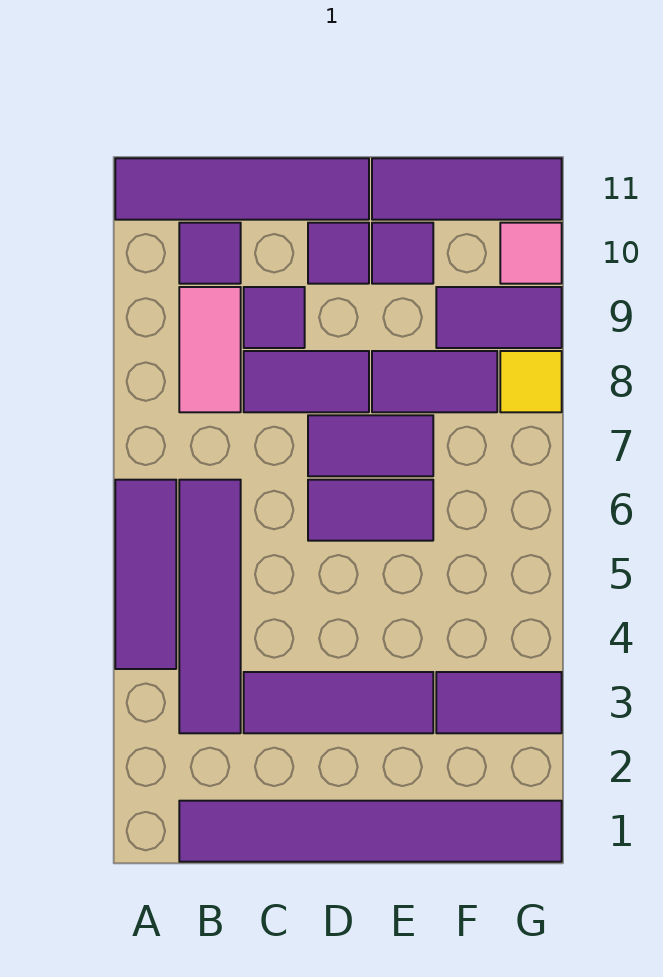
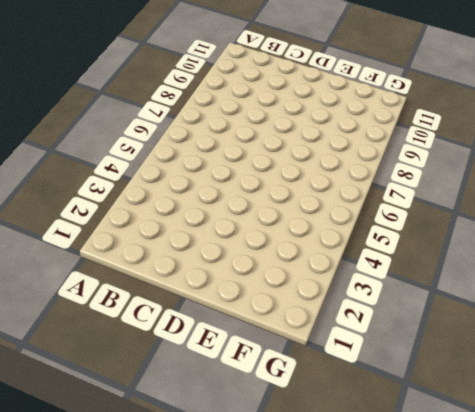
none -> purple tile A4:A6 level 1
none -> purple tile A11:D11 level 1
none -> purple tile B1:G1 level 1

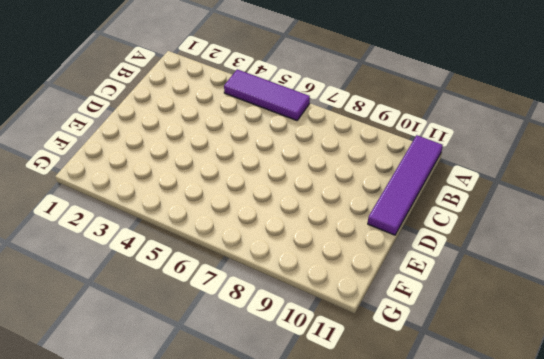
none -> purple tile B1:G1 level 1
none -> purple tile B3:B6 level 1
none -> pink tile B8:B9 level 1

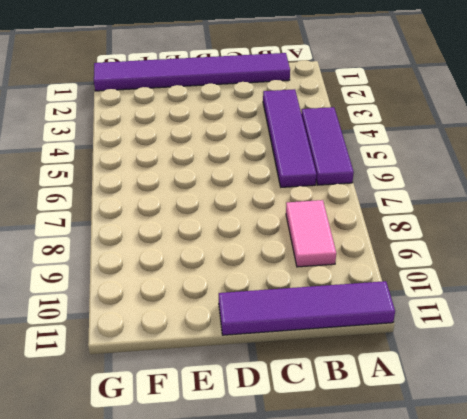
none -> purple tile B10 level 1
none -> purple tile C3:E3 level 1
none -> purple tile C8:D8 level 1

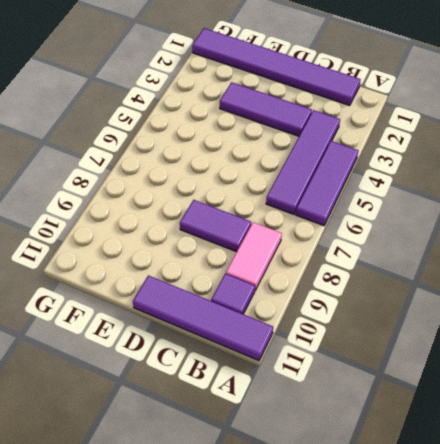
none -> purple tile C9 level 1
none -> purple tile D6:E6 level 1
none -> purple tile D7:E7 level 1

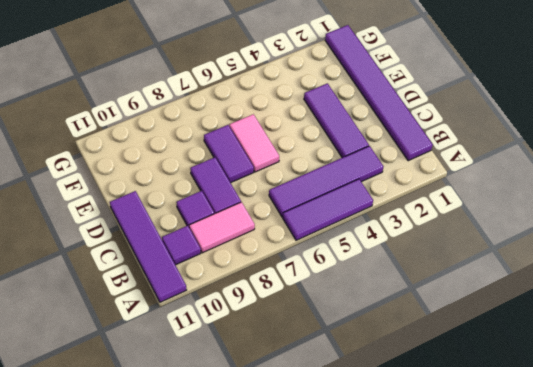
pink tile D6:E6 level 1 -> purple tile D6:E6 level 1
none -> purple tile D10 level 1
none -> purple tile E8:F8 level 1
none -> purple tile E10 level 1

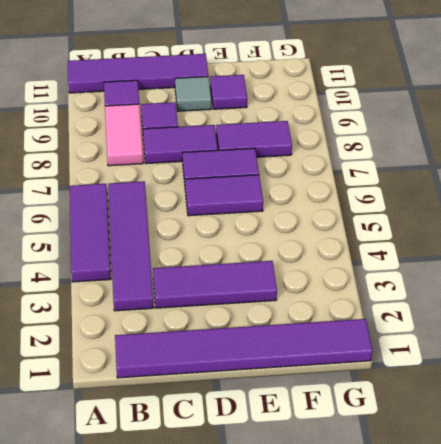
grey tile D10 level 1 -> purple tile D10 level 1
none -> purple tile E11:G11 level 1
none -> purple tile F3:G3 level 1
none -> purple tile F9:G9 level 1

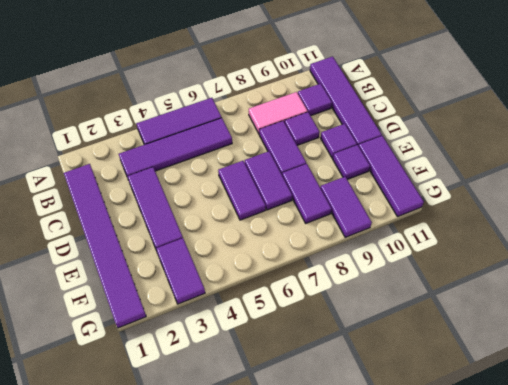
none -> yellow tile G8 level 1
none -> pink tile G10 level 1

